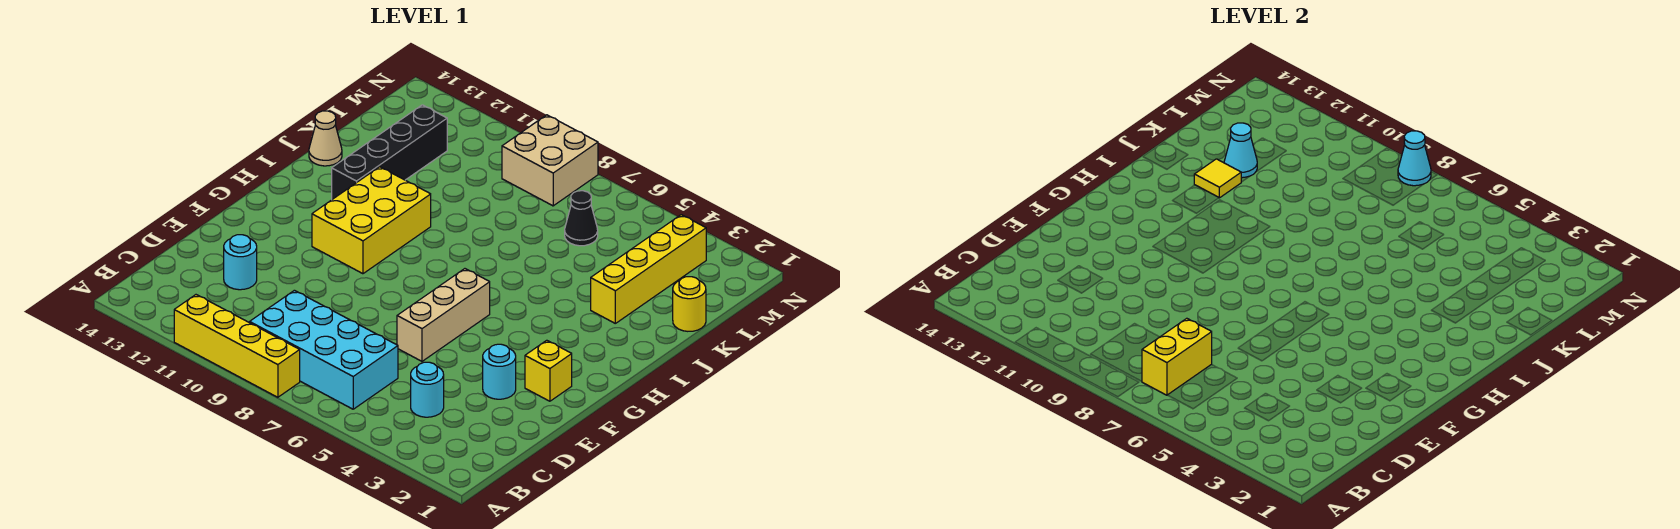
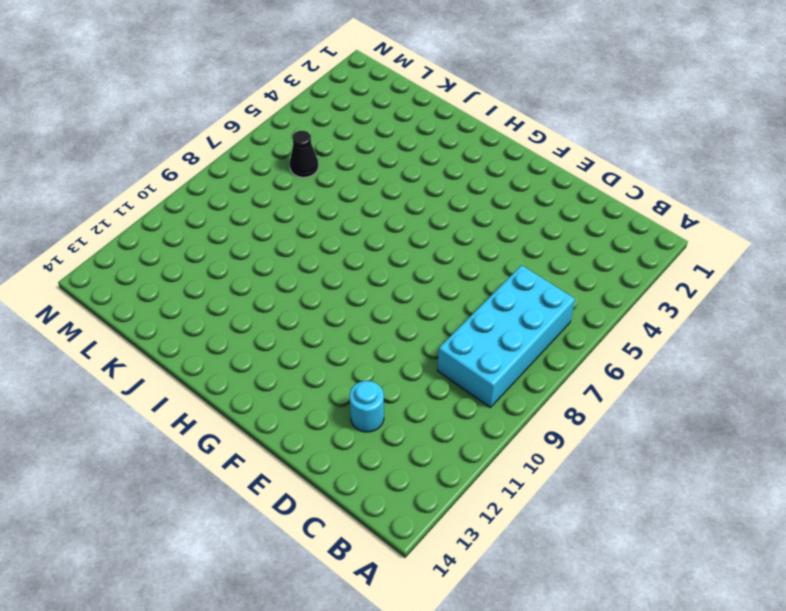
none -> yellow brick A8:A11 level 1
none -> cyan round brick C4 level 1
none -> cyan round brick E3 level 1

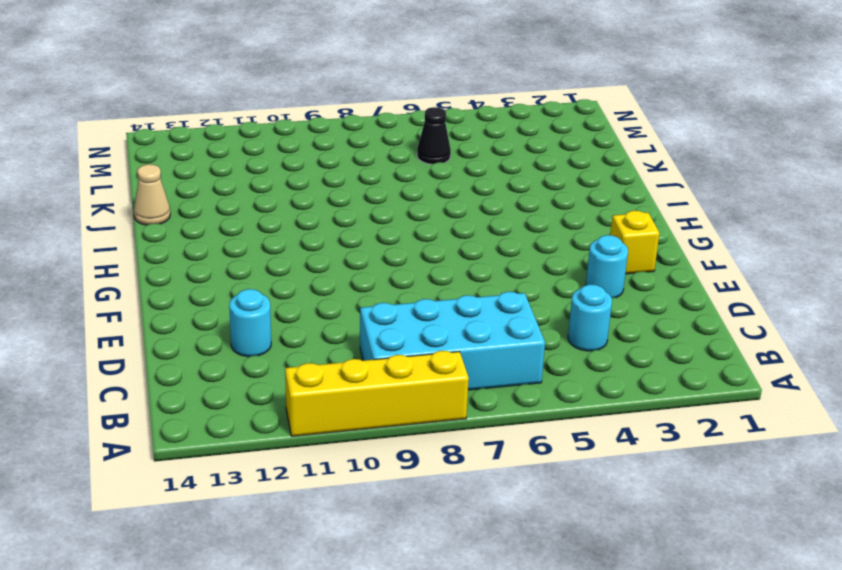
none -> tan brick E6:G6 level 1
none -> yellow brick G10:I11 level 1
none -> black brick I12:L12 level 1

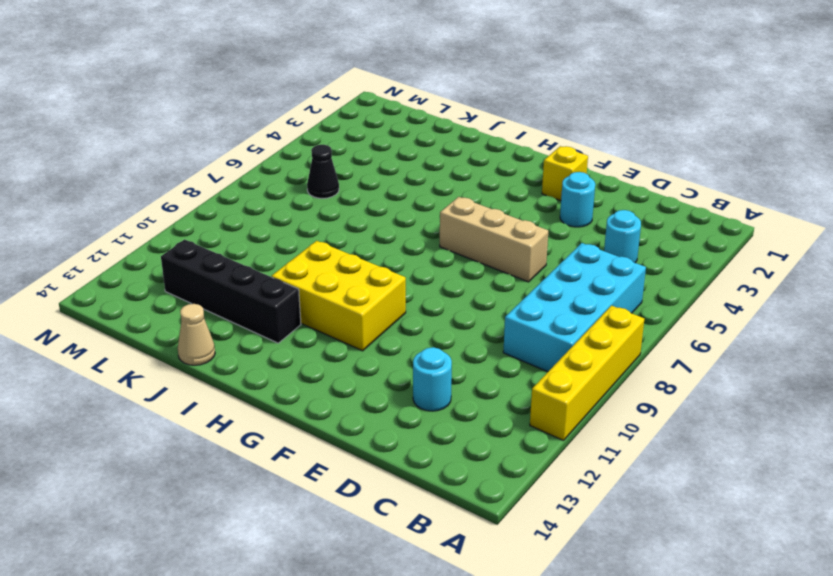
none -> yellow brick J3:M3 level 1
none -> yellow round brick K1 level 1
none -> tan brick M8:N9 level 1

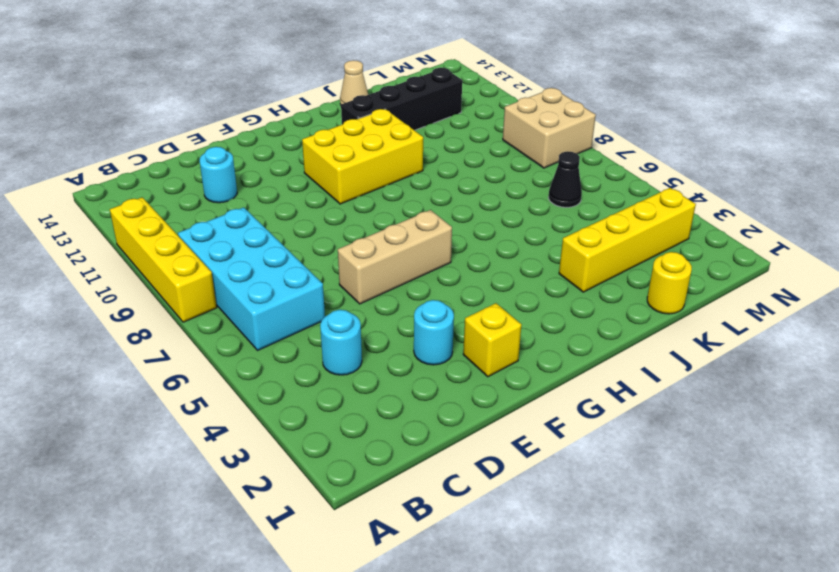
none -> yellow brick B7:C7 level 2
none -> yellow tile J12 level 2
none -> cyan cone K12 level 2

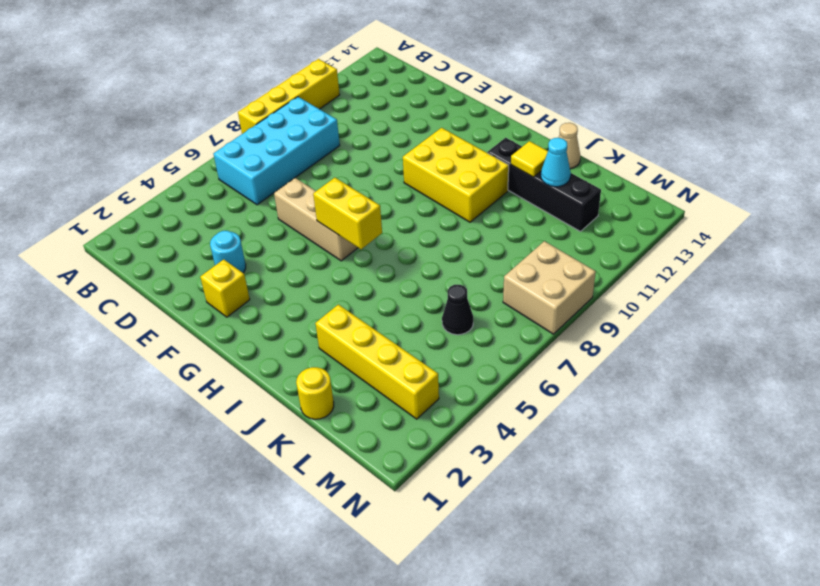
yellow brick G6:H6 level 2 -> yellow brick B7:C7 level 2
none -> cyan round brick C4 level 1
none -> cyan round brick D12 level 1
none -> cyan cone N8 level 2

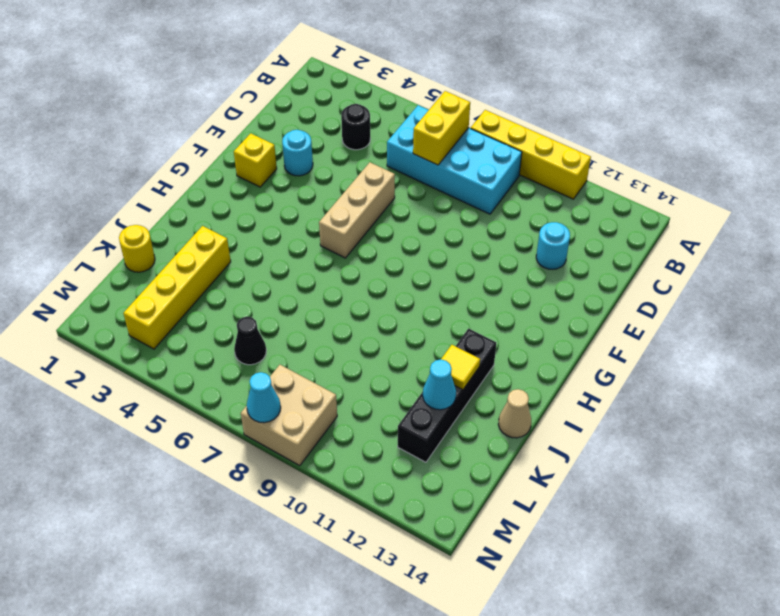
black round brick C4 level 1 -> cyan round brick C4 level 1
none -> yellow brick G10:I11 level 1

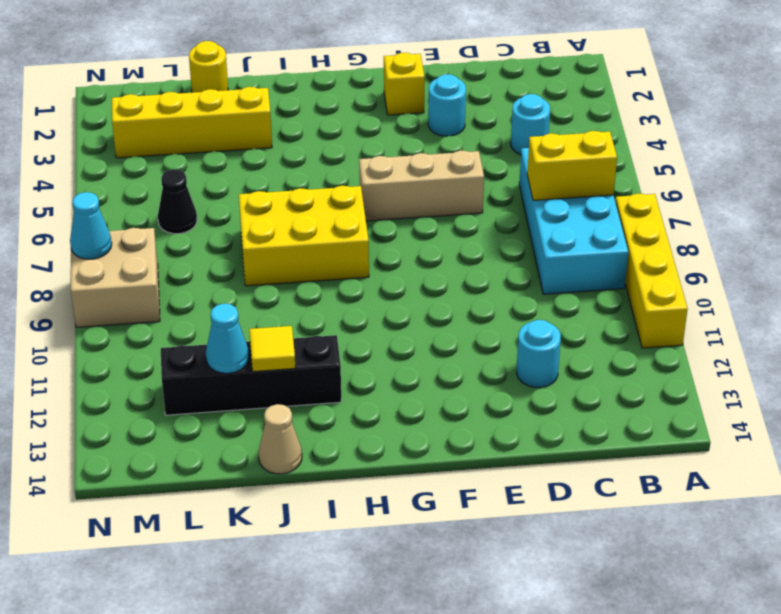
yellow brick H7:J8 level 1 -> yellow brick G10:I11 level 1

